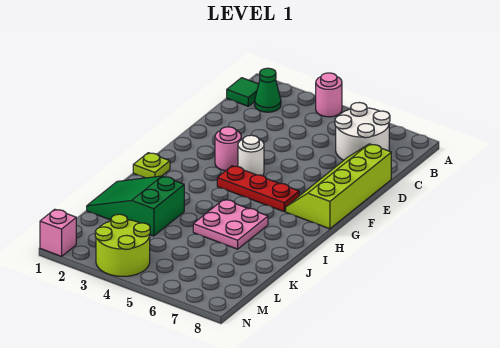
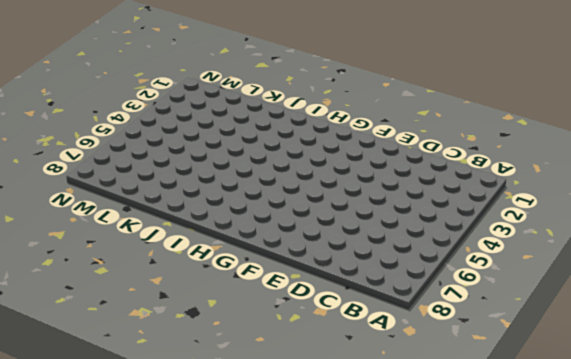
none -> pink round brick A4 level 1
none -> green tile B1 level 1
none -> green cone B2 level 1

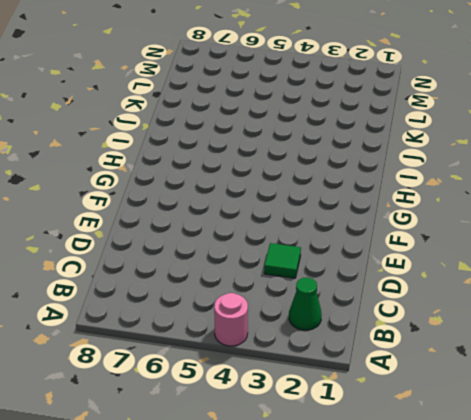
green tile D3 level 1 -> green tile B1 level 1
none -> white round brick B6:C7 level 1
none -> lime slope D7:G8 level 1 top 8
none -> pink round brick F3 level 1

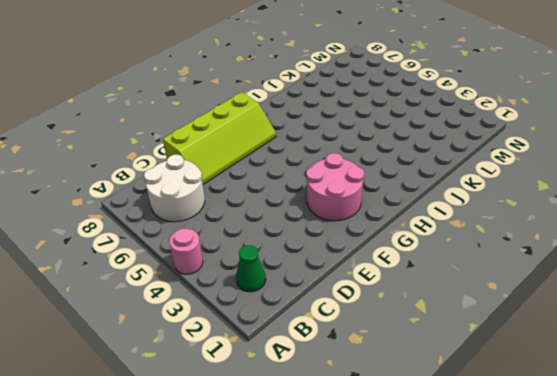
pink round brick F2:G3 level 1 -> pink round brick F3 level 1
none -> green tile B1 level 1
none -> white round brick F4 level 1
none -> red plate G4:G6 level 1

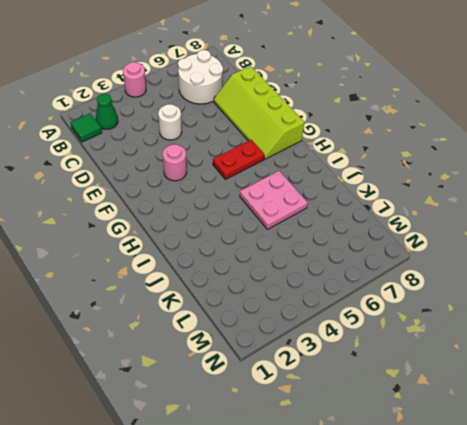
white round brick D4 level 1 -> white round brick F4 level 1
red plate G5:G6 level 1 -> red plate G4:G6 level 1
none -> lime plate H1 level 1
none -> green slope J1:K3 level 1 top 3
none -> lime round brick M3:N4 level 1

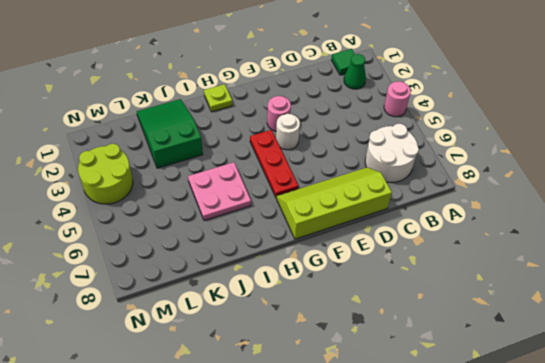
none -> pink brick N1 level 1

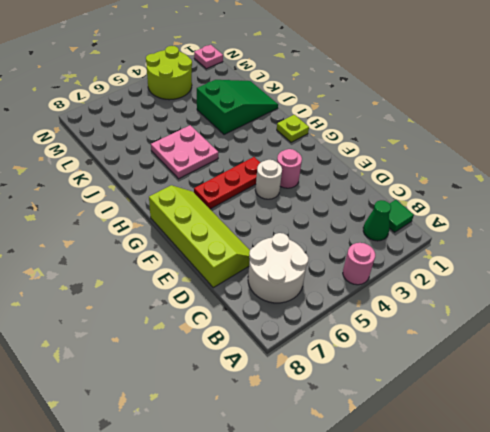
pink plate N1 level 1 -> pink brick N1 level 1

